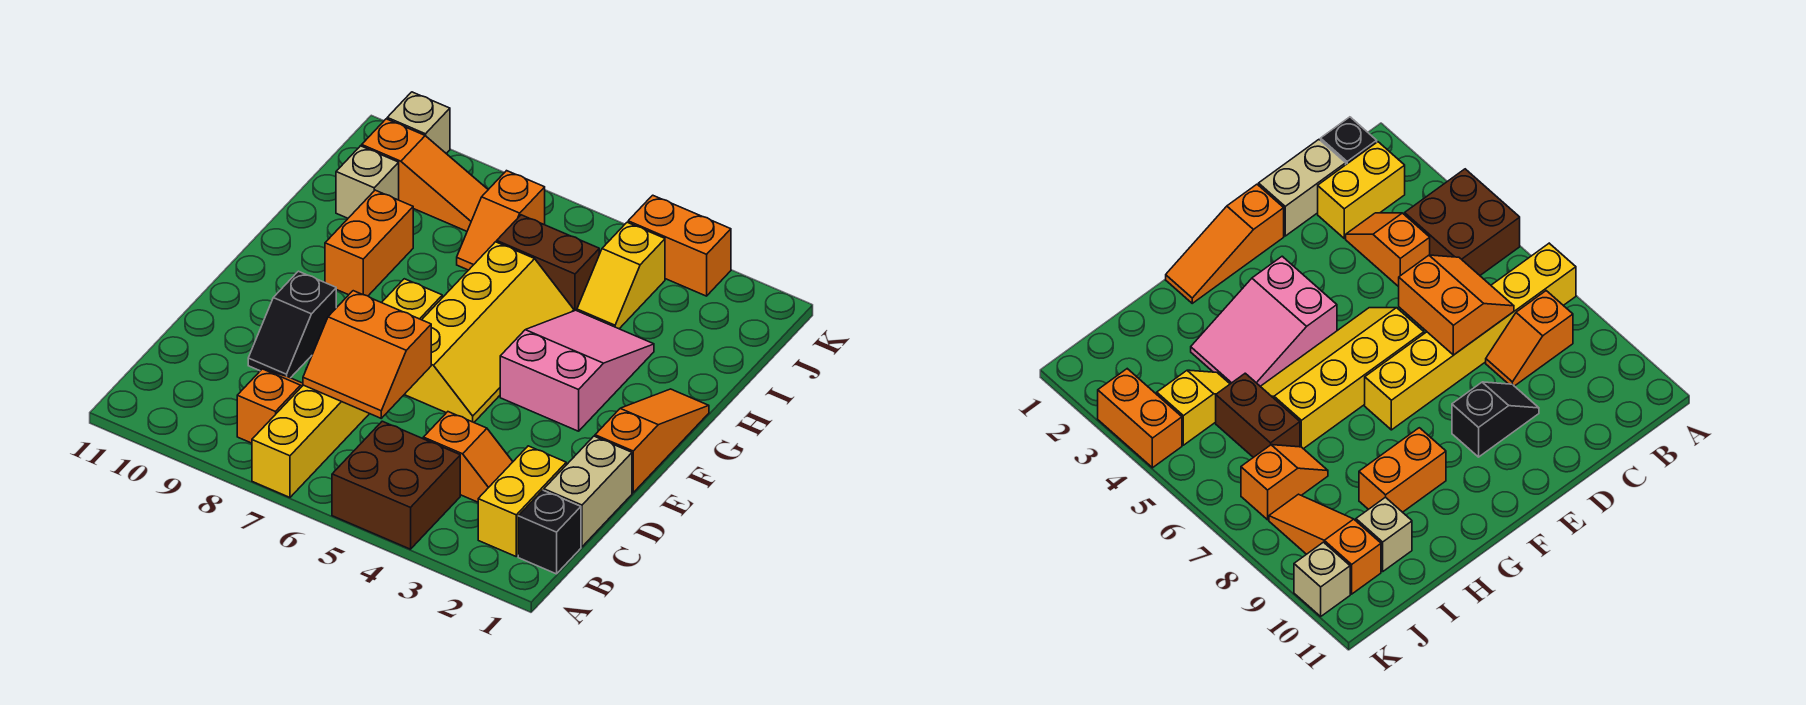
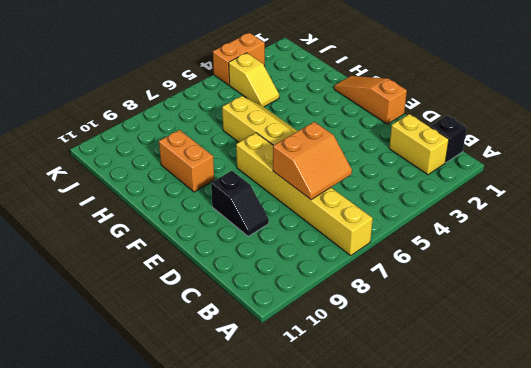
none -> brown brick A4:B5 level 1
none -> orange slope B8:C8 level 1 top B
none -> tan brick C1:D1 level 1

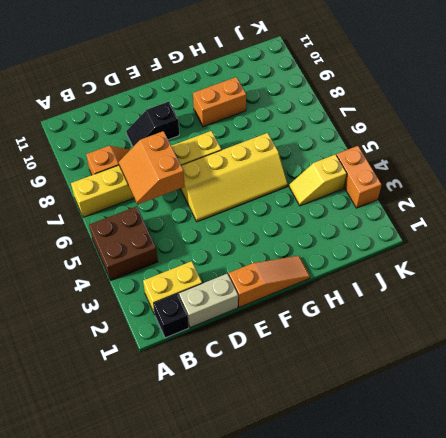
none -> orange slope C3:C4 level 1 top 4
none -> pink slope F3:H4 level 1 top F
none -> brown brick I5:I6 level 1

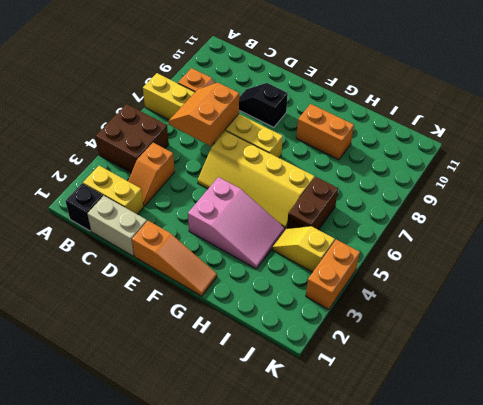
none -> orange slope I7:J7 level 1 top J
none -> tan brick I10 level 1
none -> orange slope J8:J10 level 1 top 10

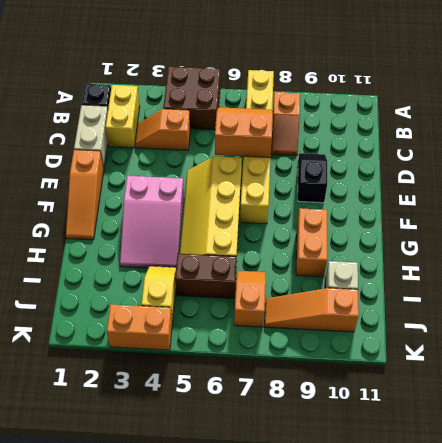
none -> tan brick K10 level 1

